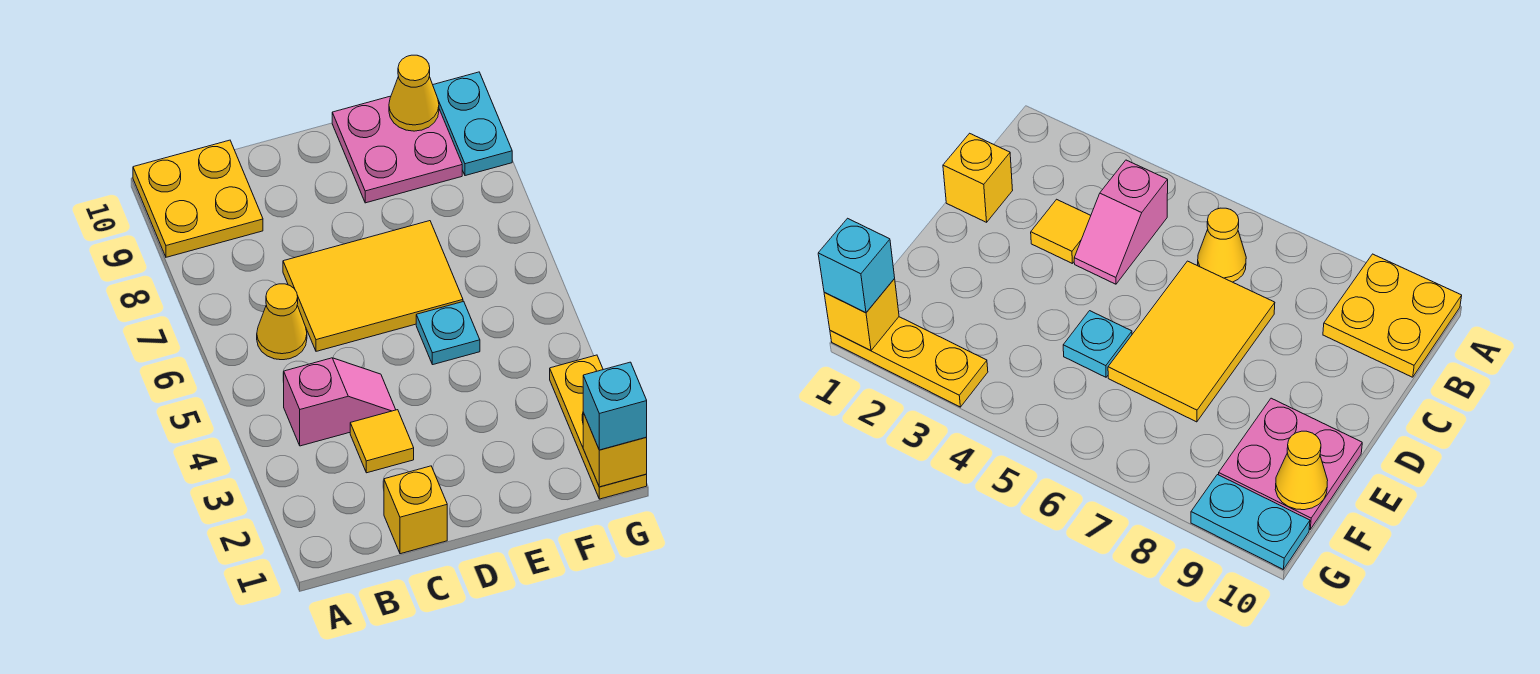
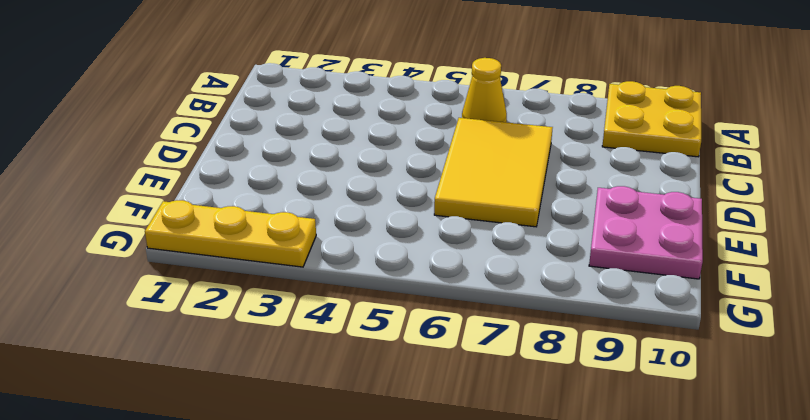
none -> pink slope B4:C4 level 1 top B
none -> yellow brick C1 level 1
none -> yellow tile C3 level 1

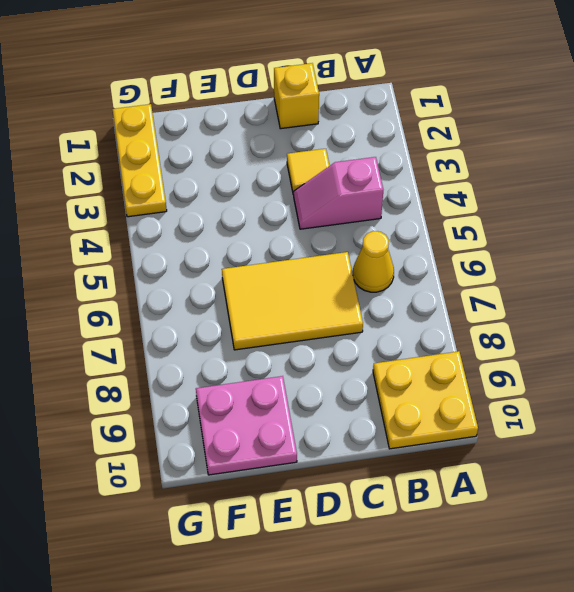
none -> cyan plate E5 level 1
none -> cyan plate G9:G10 level 1
none -> yellow cone F10 level 2

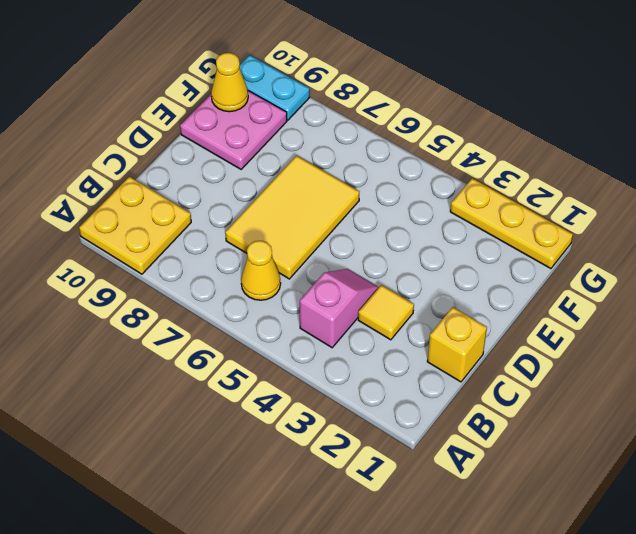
none -> cyan plate E5 level 1
none -> yellow brick G1 level 2
none -> cyan brick G1 level 3

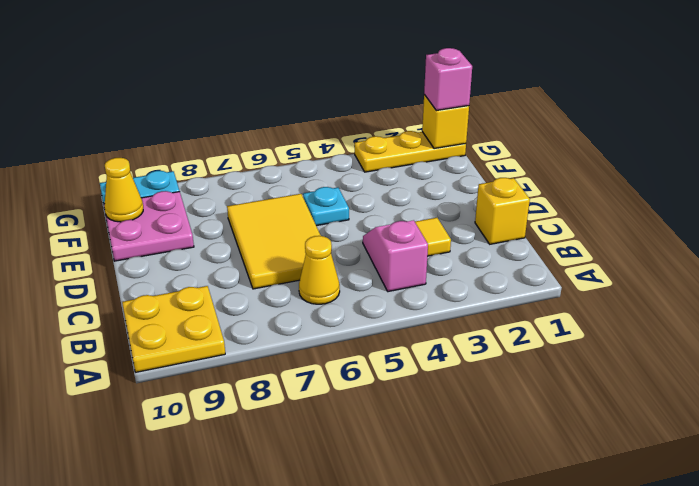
pink brick G1 level 3 -> cyan brick G1 level 3

